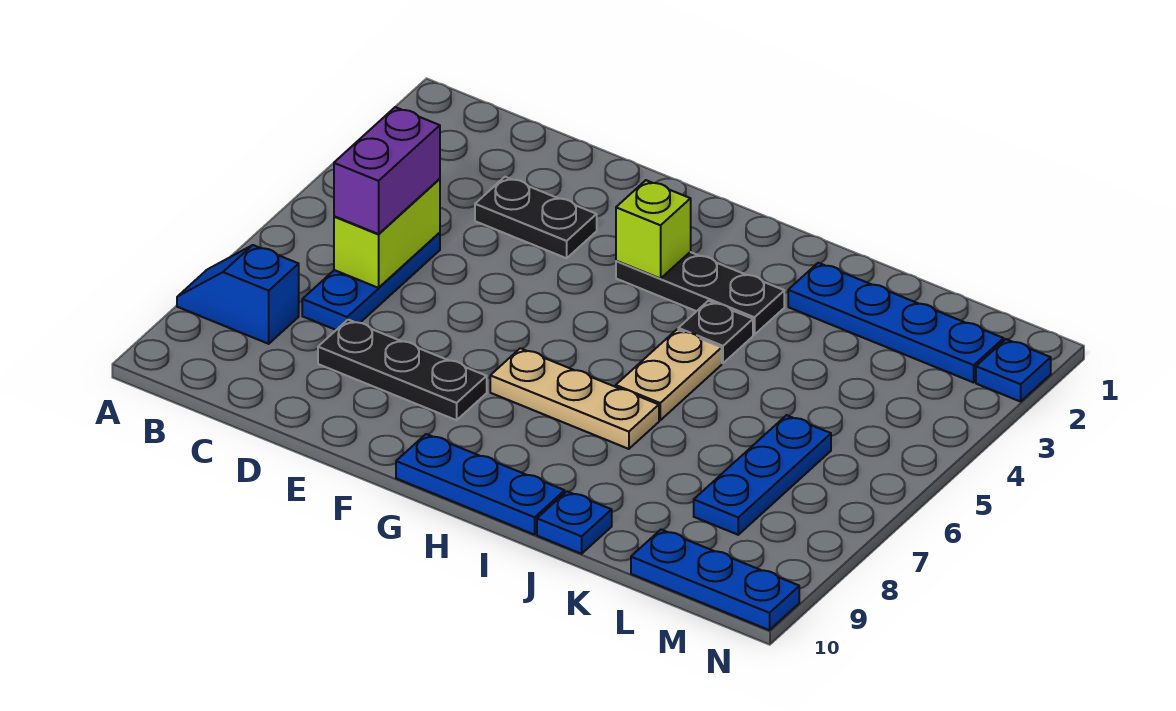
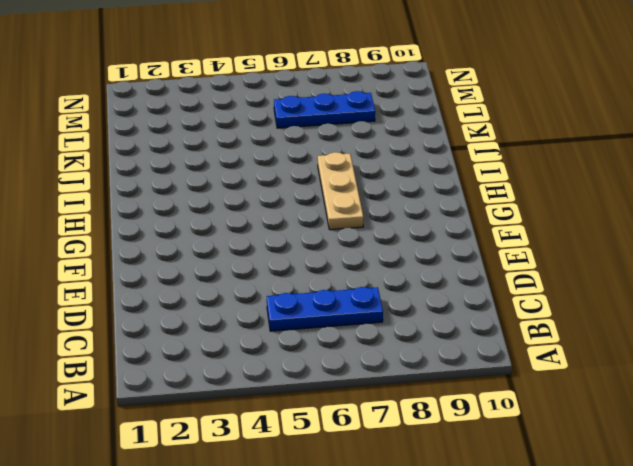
none -> blue slope A8:B8 level 1 top B
none -> black plate D3:E3 level 1
none -> black plate D8:F8 level 1

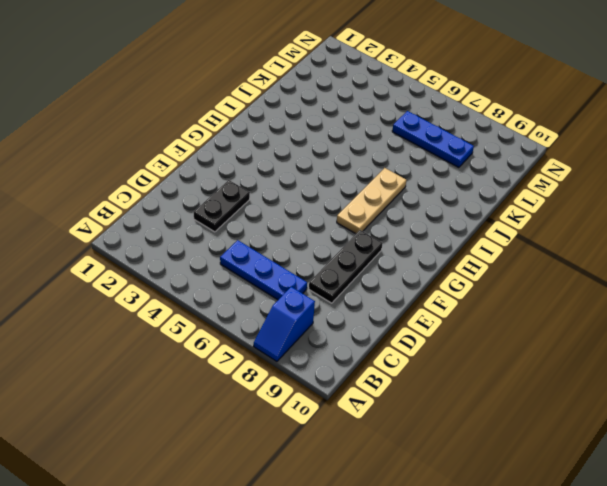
none -> black plate G3:I3 level 1
none -> blue plate G10:I10 level 1
none -> black plate I4 level 1

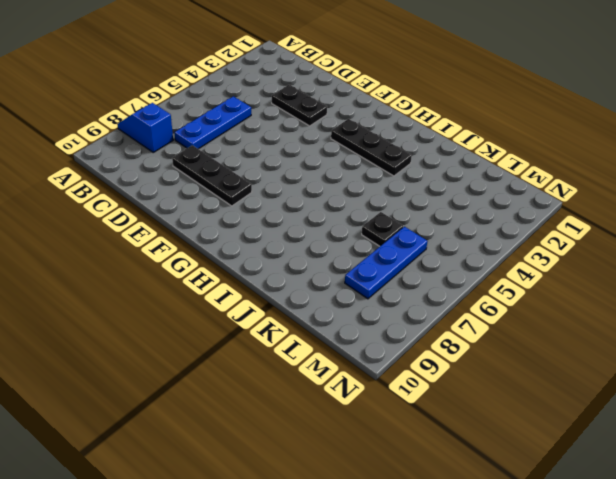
black plate K6 level 1 -> black plate I4 level 1
none -> tan plate G7:I7 level 1
none -> blue plate G10:I10 level 1
none -> tan plate I5:I6 level 1

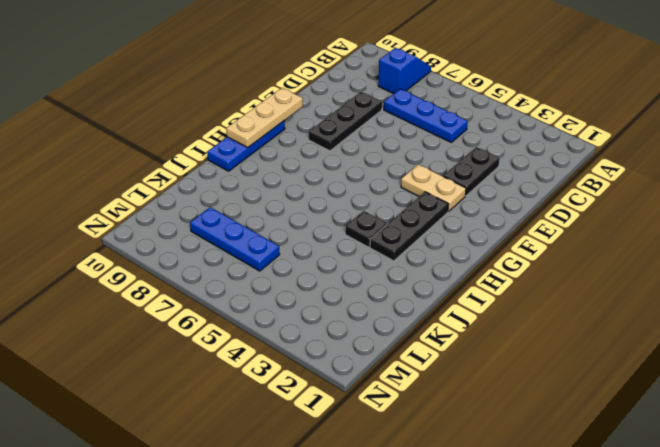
tan plate F3:F4 level 1 -> tan plate I5:I6 level 1
tan plate F10:H10 level 2 -> tan plate G7:I7 level 1
none -> blue plate J2:M2 level 1
none -> blue plate J10 level 1
none -> blue plate L10:N10 level 1

